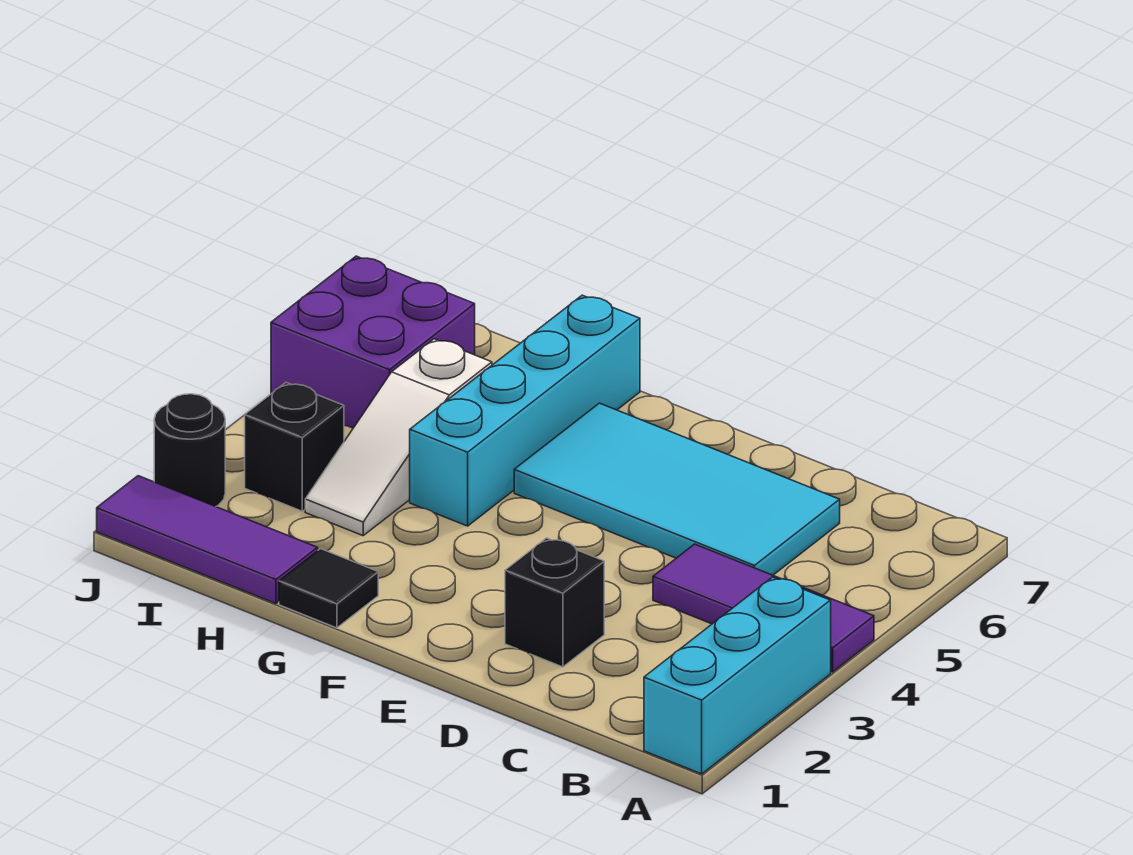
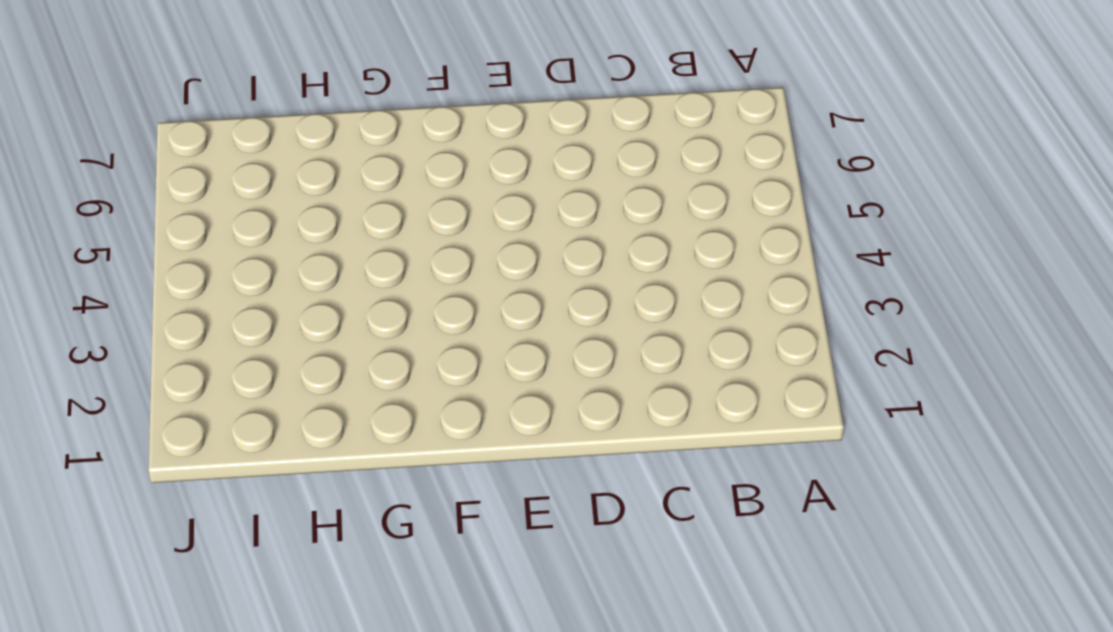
none -> cyan brick A1:A3 level 1
none -> purple tile A4:C4 level 1

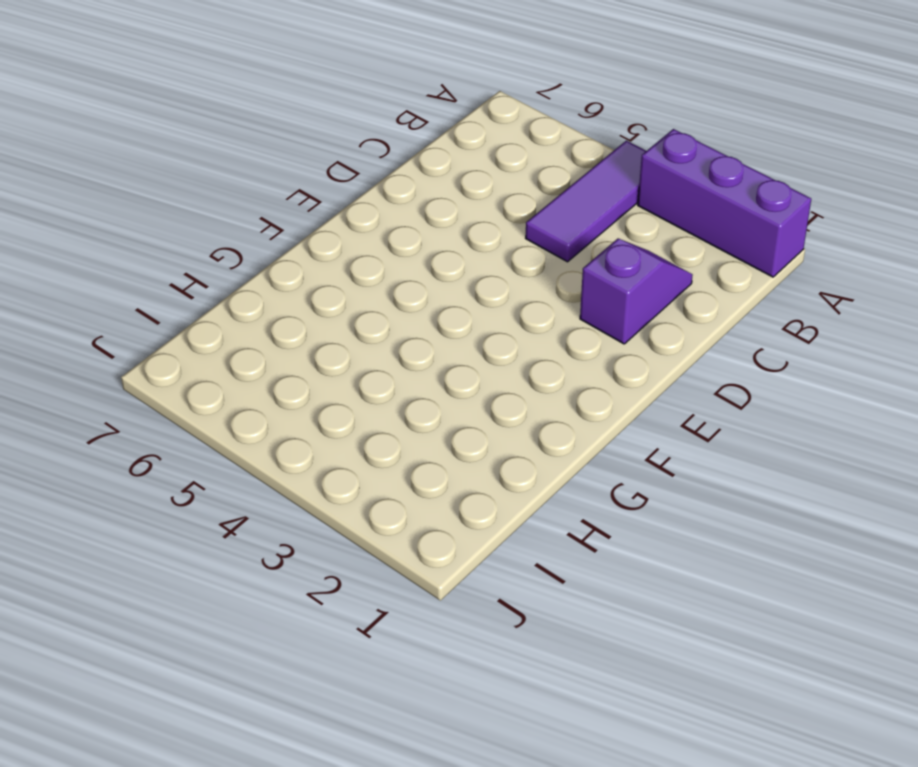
purple brick A1:A3 level 1 -> cyan brick A1:A3 level 1
purple slope C2:D2 level 1 top D -> black brick D2 level 1
none -> cyan tile C5:F6 level 1
none -> black tile G1 level 1

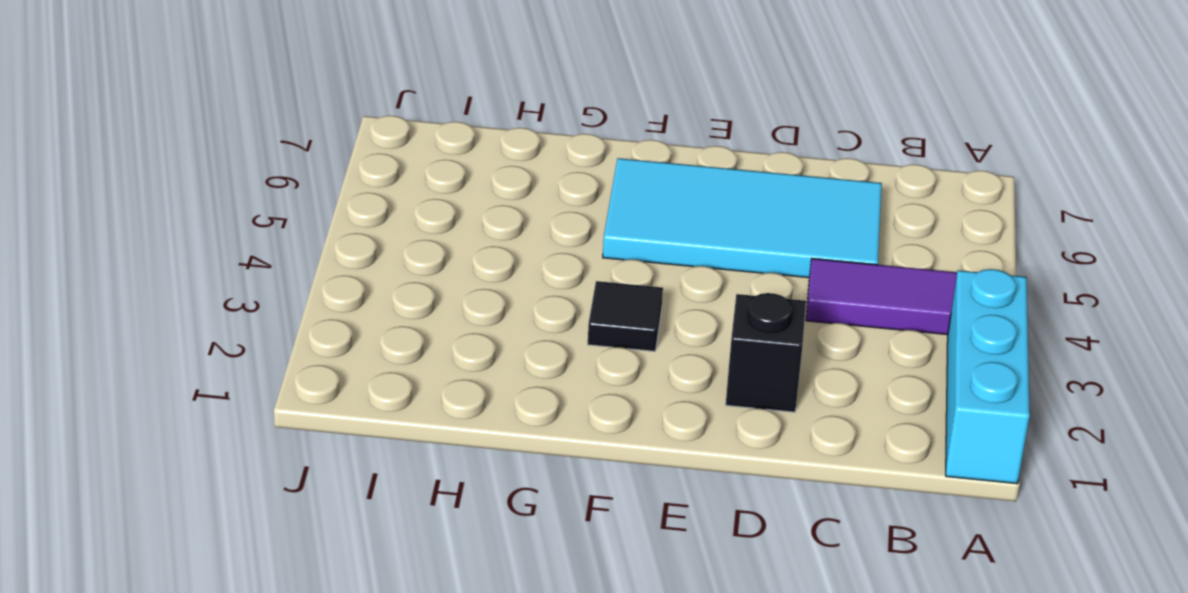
black tile F3 level 1 -> black tile G1 level 1
none -> cyan brick G4:G7 level 1
none -> purple tile H1:J1 level 1

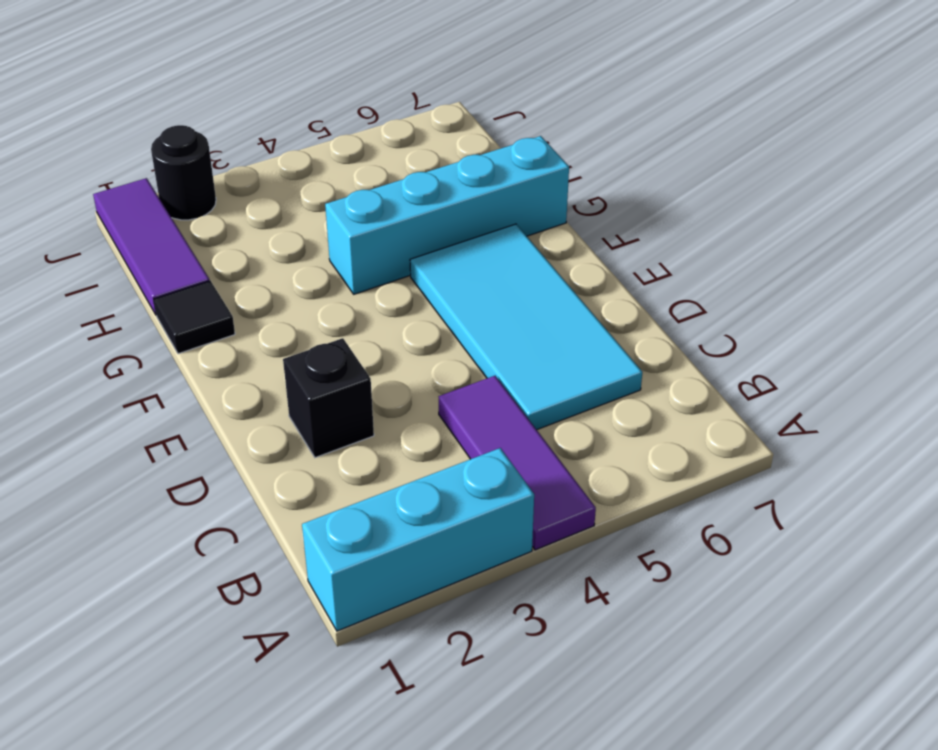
none -> white slope H3:H5 level 1 top 5
none -> black brick I3 level 1

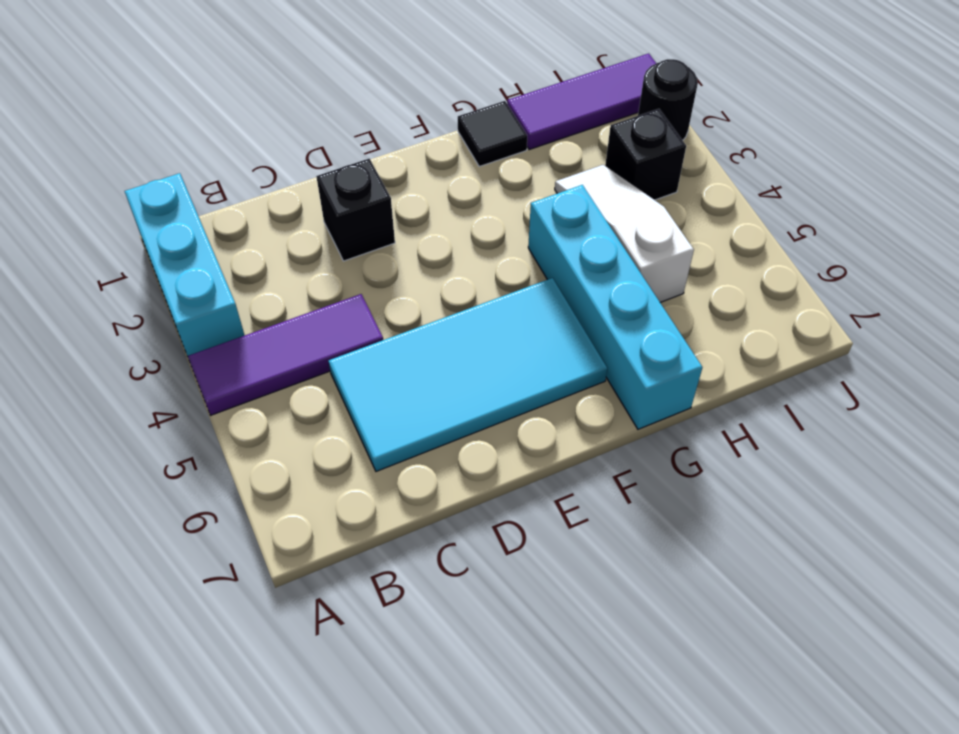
none -> purple brick I5:J6 level 1

